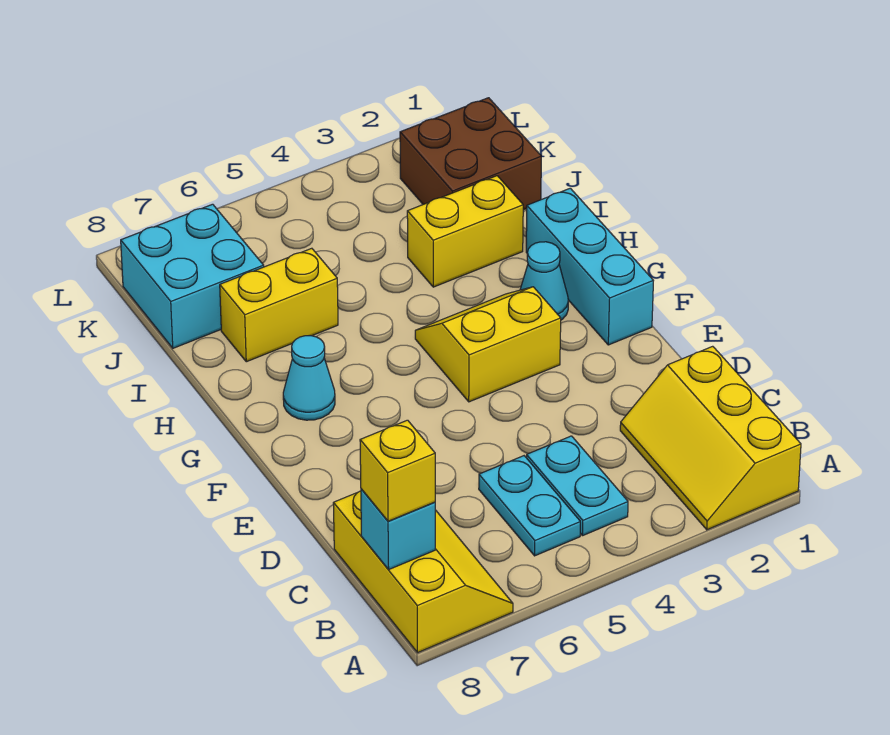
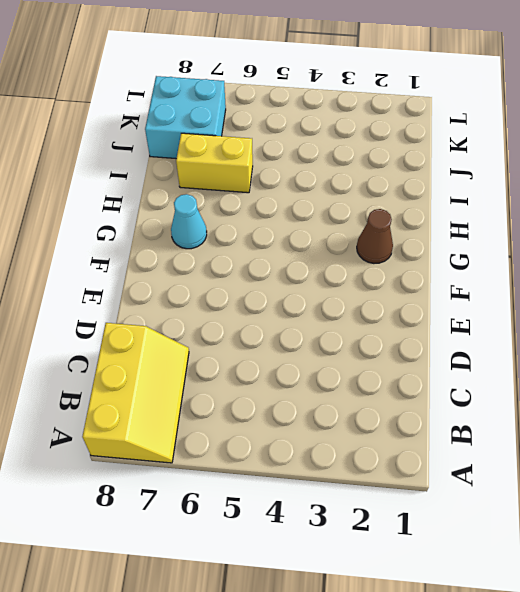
brown cone G2 level 1 -> cyan cone G2 level 1
none -> yellow slope A1:C2 level 1 top 1
none -> cyan plate B4:C4 level 1
none -> cyan plate B5:C5 level 1

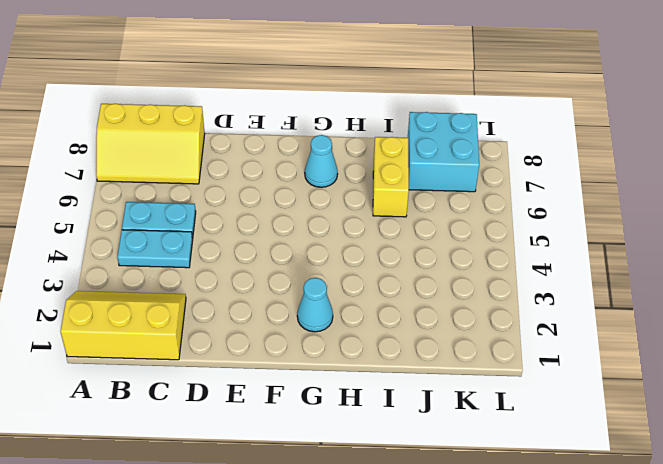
none -> cyan brick F1:H1 level 1
none -> yellow slope F3:G4 level 1 top F
none -> yellow brick I2:I3 level 1

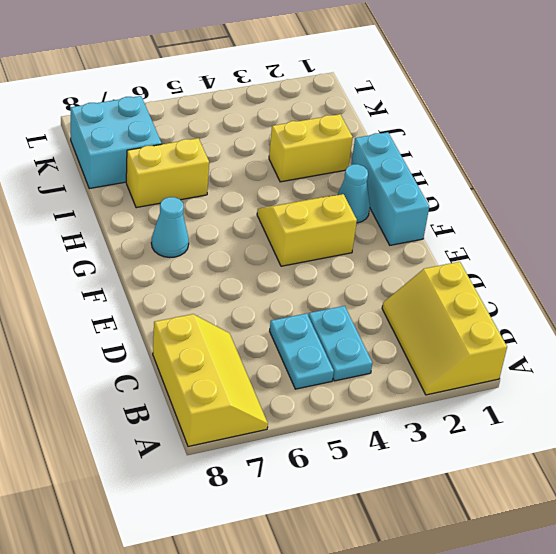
none -> brown brick J1:K2 level 1
none -> cyan brick B8 level 2
none -> yellow brick B8 level 3

